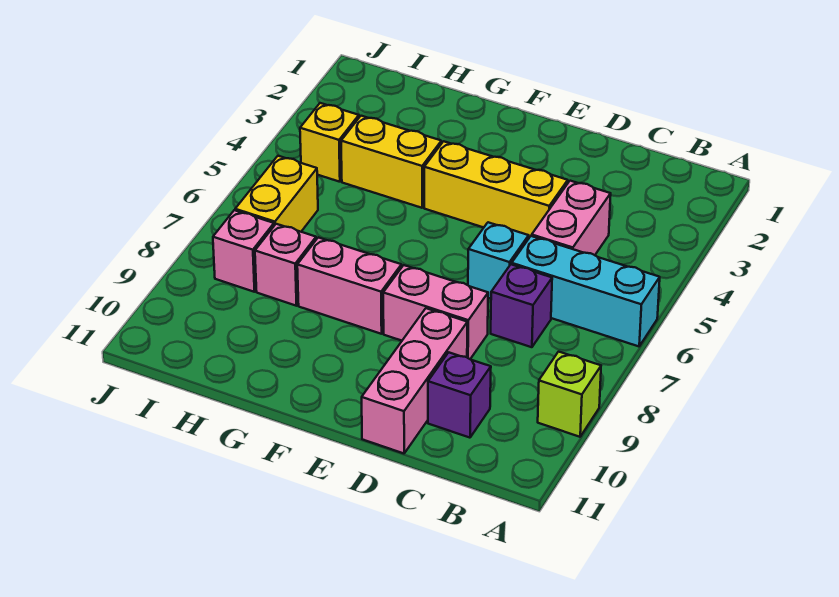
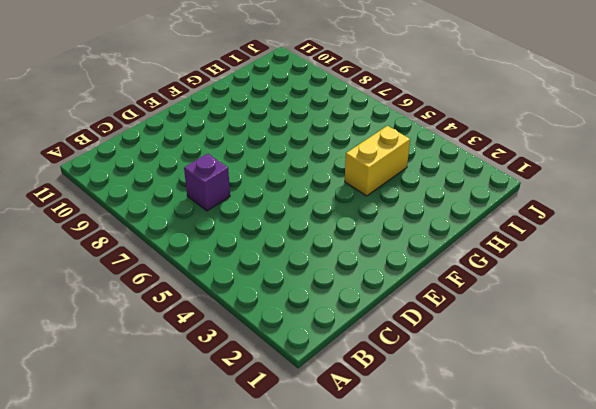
none -> cyan brick A6:C6 level 1
none -> lime brick A9 level 1
none -> pink brick C4:C5 level 1

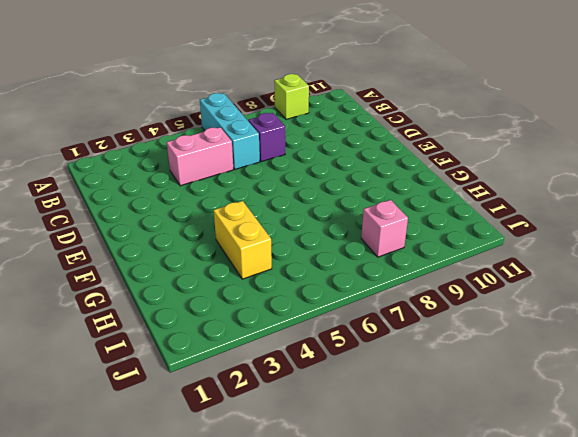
none -> purple brick C10 level 1
none -> yellow brick D4:F4 level 1
none -> cyan brick D6 level 1

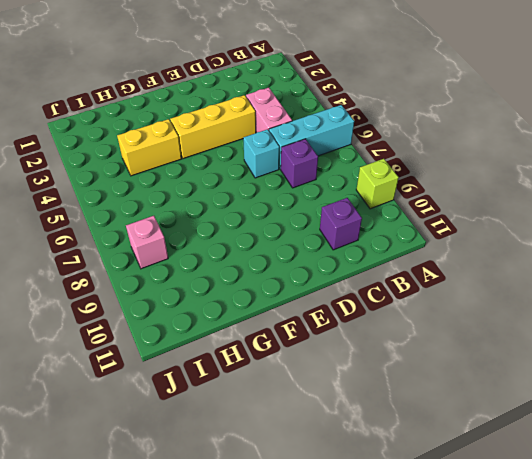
none -> pink brick D8:E8 level 1
none -> pink brick D9:D11 level 1
none -> pink brick F8:G8 level 1

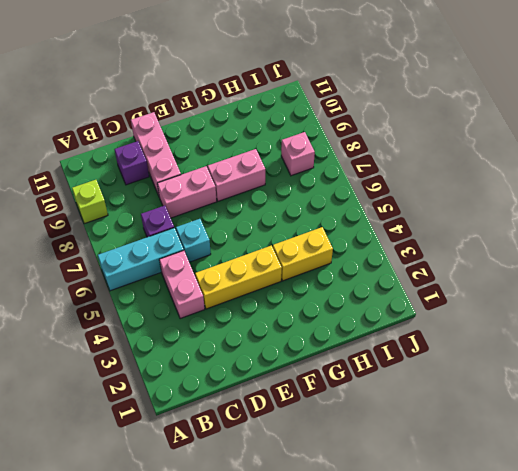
none -> pink brick H8 level 1
none -> yellow brick I4 level 1
none -> yellow brick I6:I7 level 1

